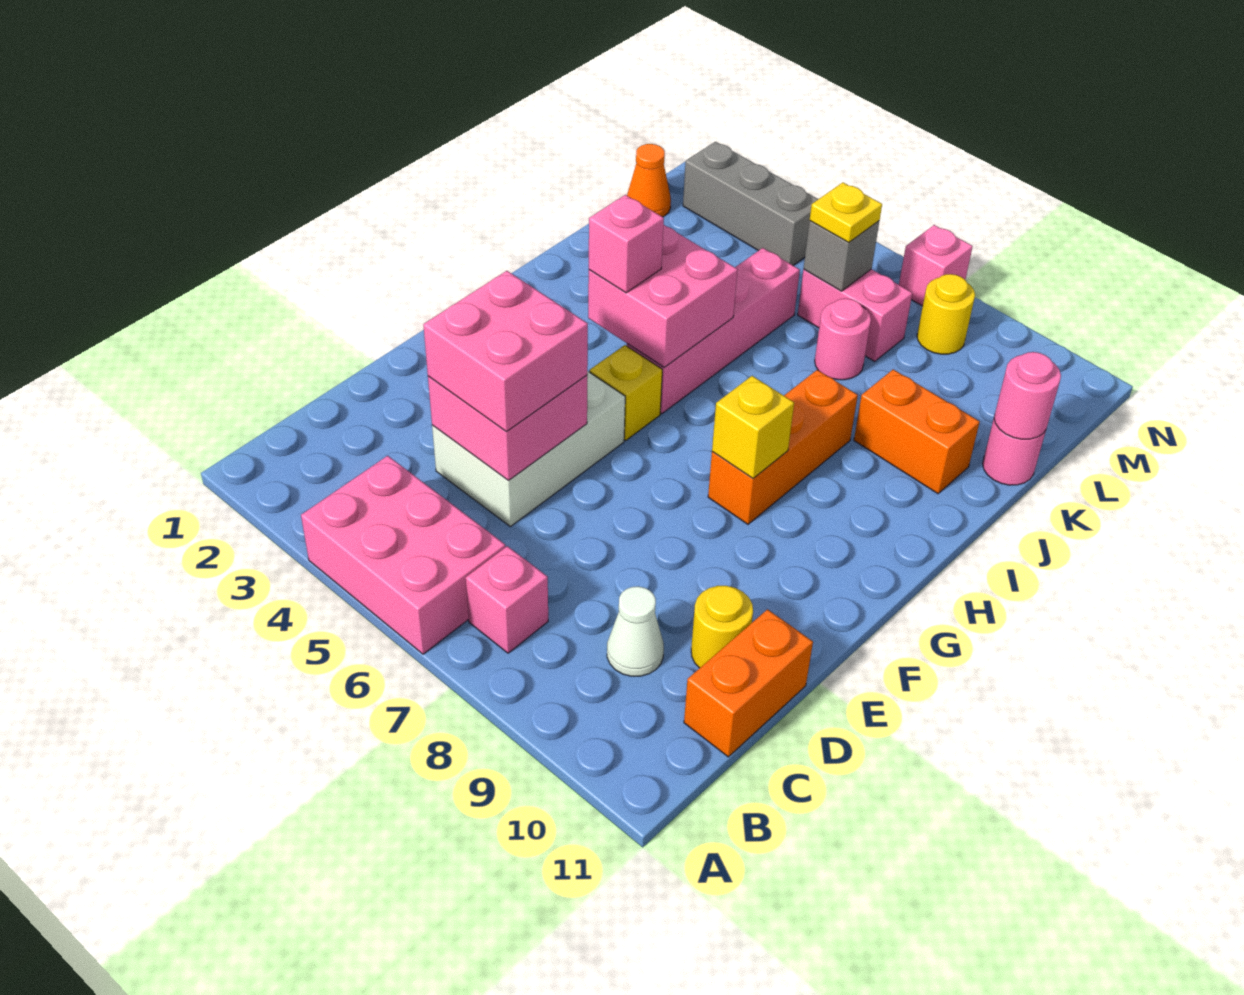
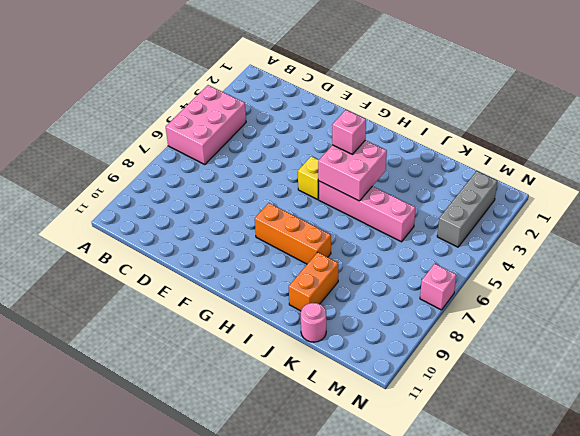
none -> pink brick B7 level 1
none -> white cone C9 level 1
none -> orange brick C11:D11 level 1

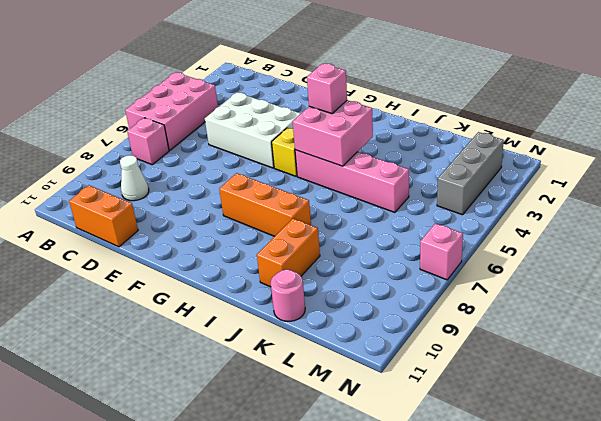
none -> yellow round brick D10 level 1
none -> pink round brick K7 level 1
none -> orange cone L1 level 1

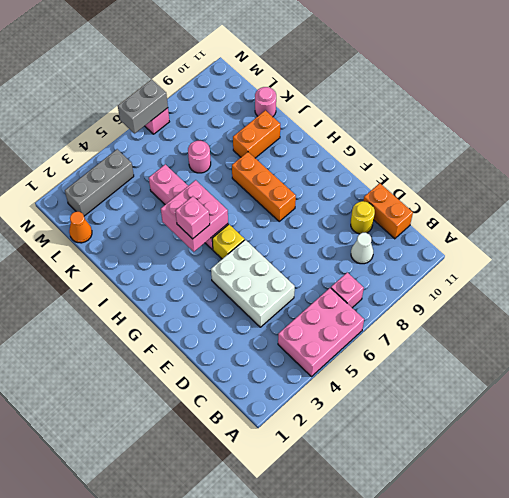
grey brick N6:N7 level 2 -> none
none -> pink brick L6:L7 level 1
none -> yellow round brick M8 level 1
none -> pink brick D4:E5 level 2

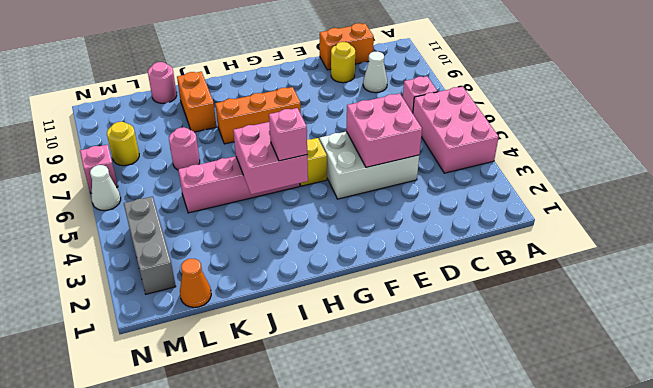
white cone N6 level 1 -> none
none -> pink brick L6:L7 level 1
none -> yellow brick G8 level 2
none -> pink round brick K11 level 2

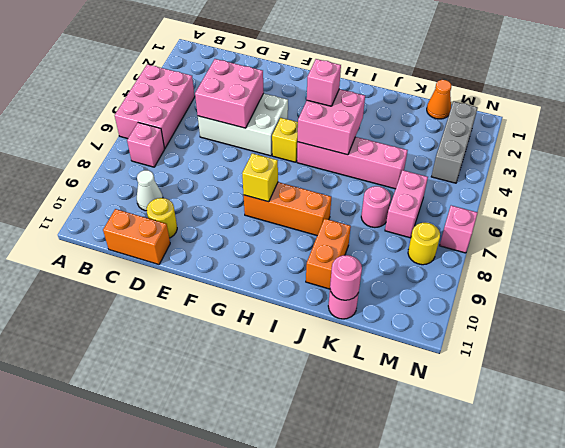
none -> grey brick L6 level 2
none -> pink brick D4:E5 level 3
none -> yellow plate L6 level 3

